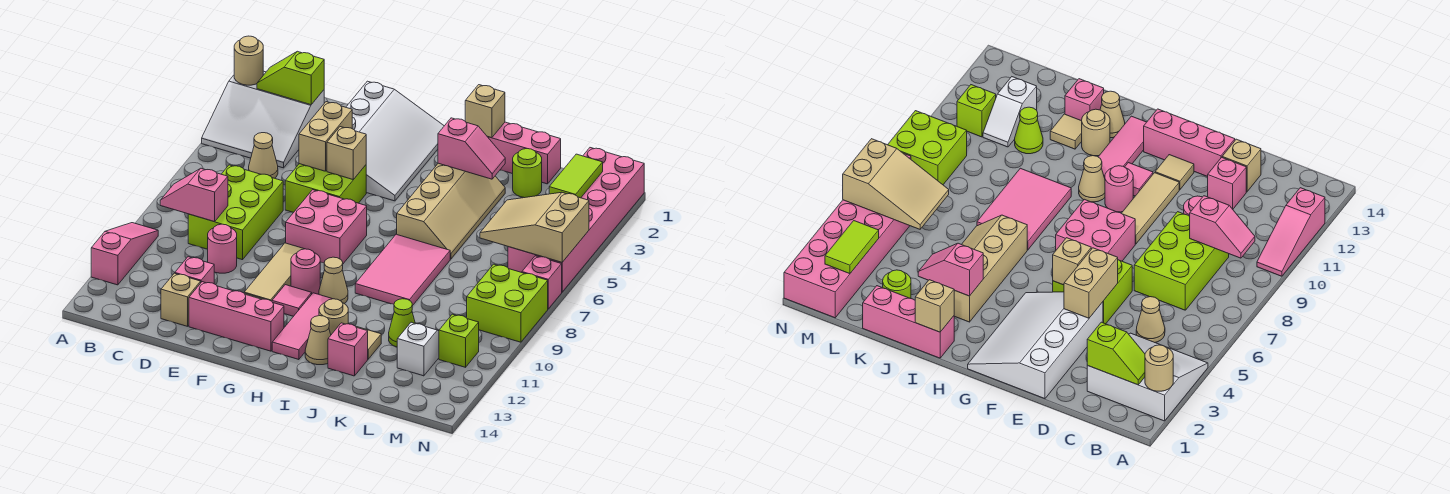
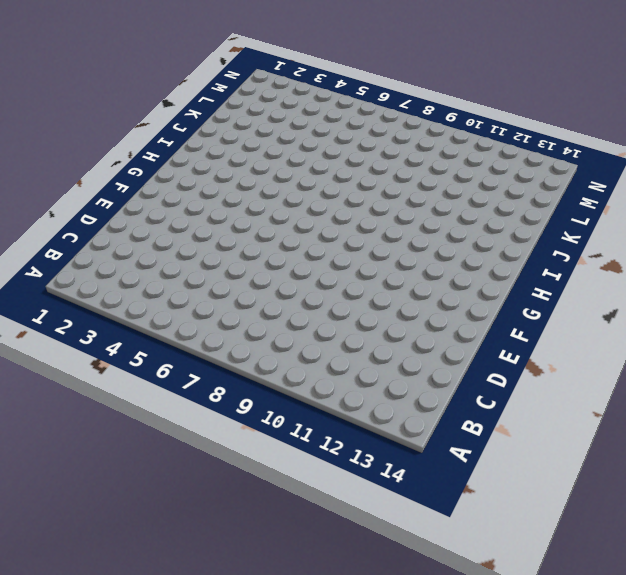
none -> white slope A2:C4 level 1 top 2
none -> pink slope A10:A12 level 1 top 12
none -> tan cone C5 level 1
none -> lime brick C7:D9 level 1

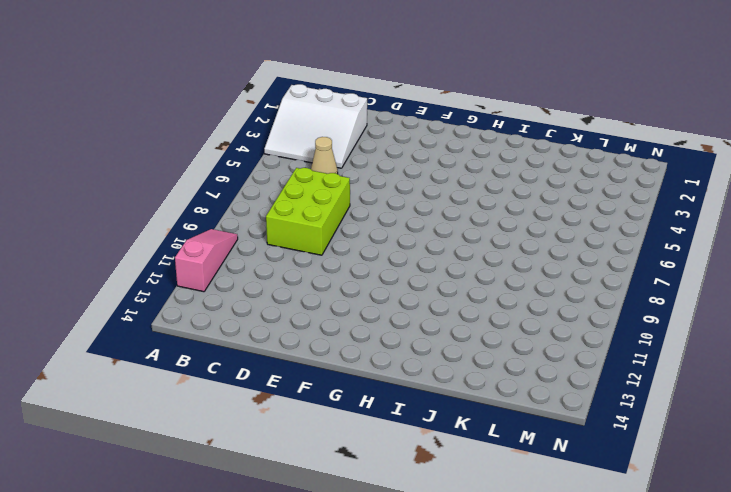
none -> pink round brick D10 level 1
none -> pink brick D12 level 1
none -> tan brick D13 level 1
none -> white slope E1:G4 level 1 top E

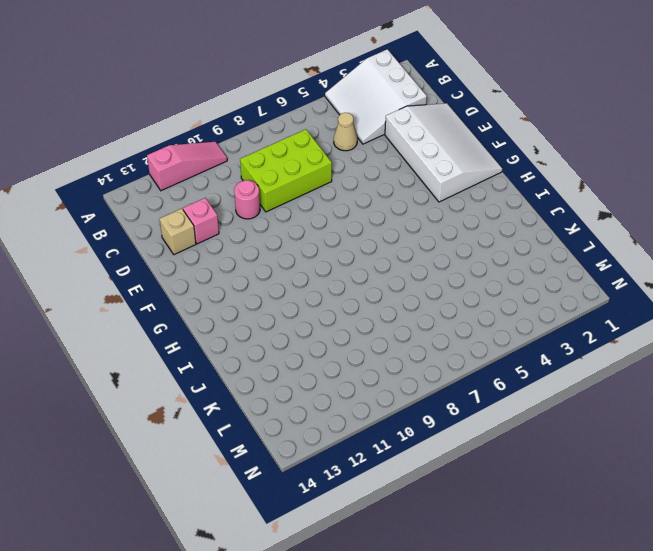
white slope D1:G3 level 1 top 3 -> white slope E1:G4 level 1 top E
none -> lime brick E5:F6 level 1
none -> pink brick E13:G13 level 1
none -> pink brick F7:G8 level 1
none -> tan tile F9:F11 level 1

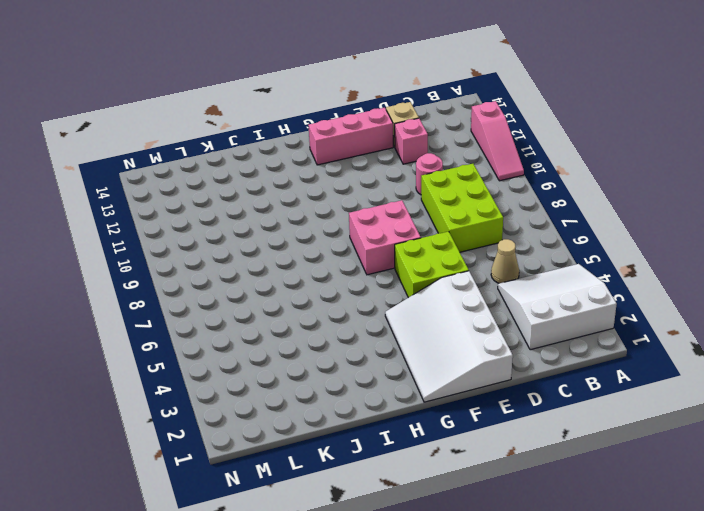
none -> tan tile F9:F11 level 1
none -> tan tile F12 level 1
none -> pink round brick G10 level 1
none -> pink tile G11 level 1

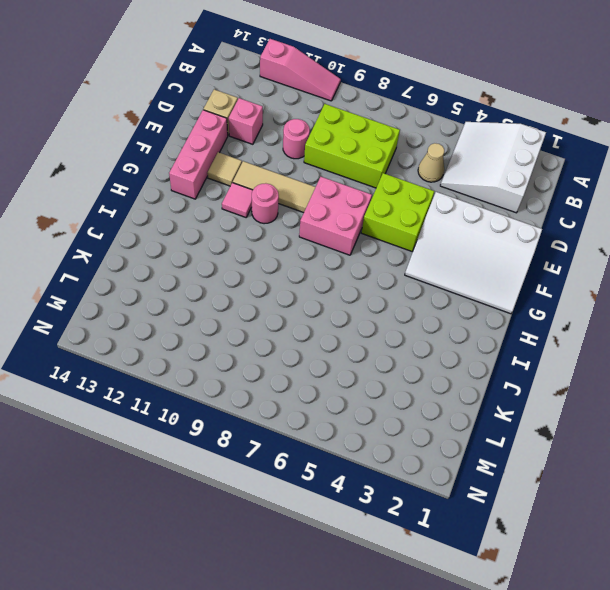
none -> tan cone H10 level 1
none -> pink tile H11:H13 level 1
none -> pink brick I1:K1 level 1
none -> tan slope I3:J6 level 1 top I

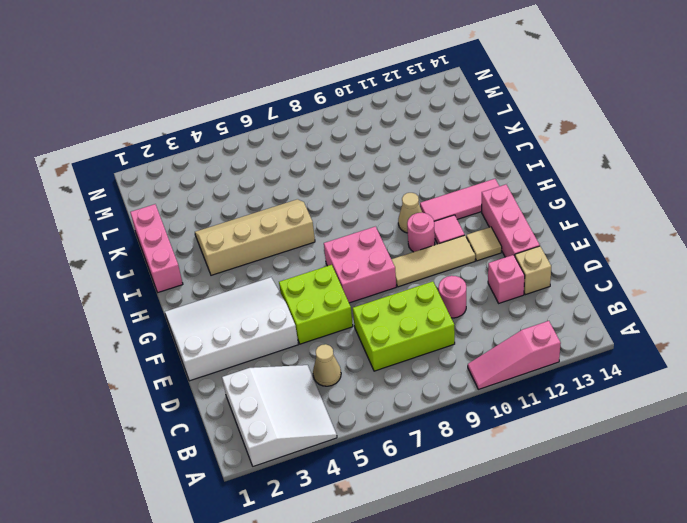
none -> pink tile I7:J9 level 1
none -> tan round brick I12 level 1
none -> tan cone I13 level 1
none -> tan tile J12 level 1

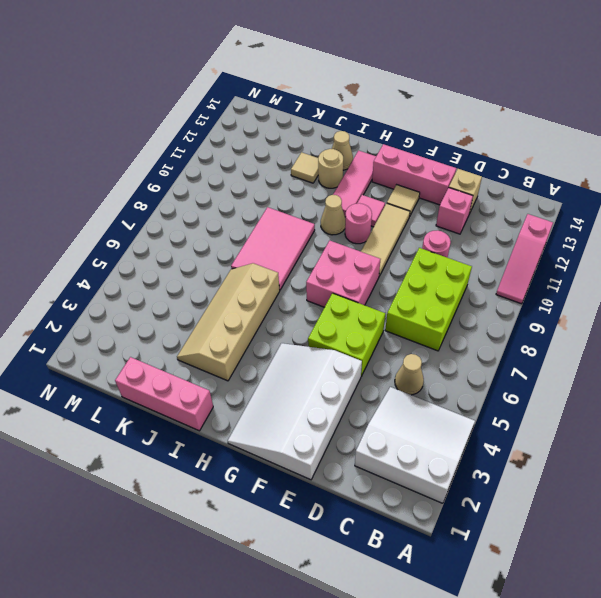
none -> pink brick J13 level 1
none -> lime round brick K2 level 1
none -> lime cone K11 level 1
none -> white slope L11:L12 level 1 top 12

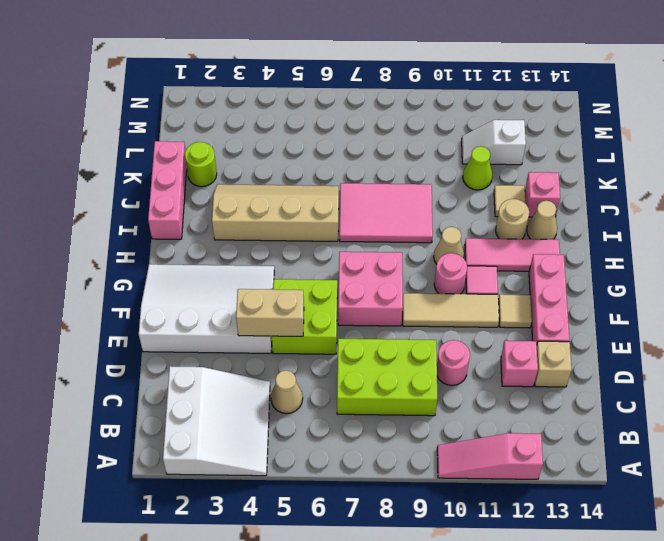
none -> pink brick M1:N6 level 1
none -> lime brick M8:N9 level 1
none -> lime brick M11 level 1
none -> pink brick N7 level 1

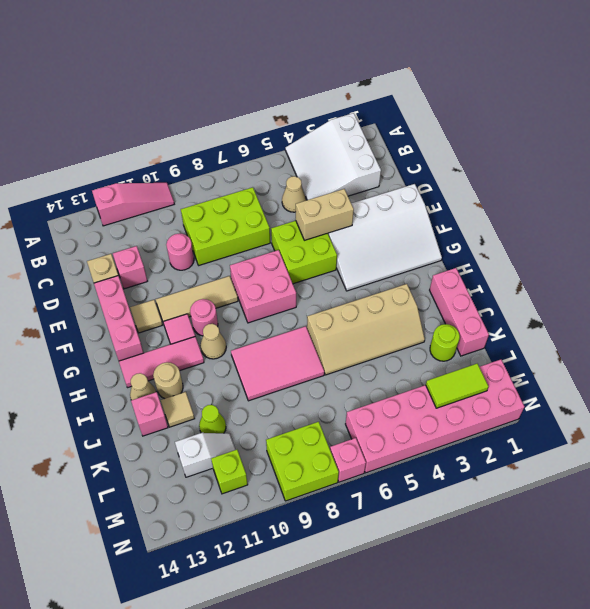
none -> tan round brick A2 level 2
none -> lime slope B2:C2 level 2 top C
none -> pink slope B9:C9 level 2 top C
none -> tan brick F5 level 2

